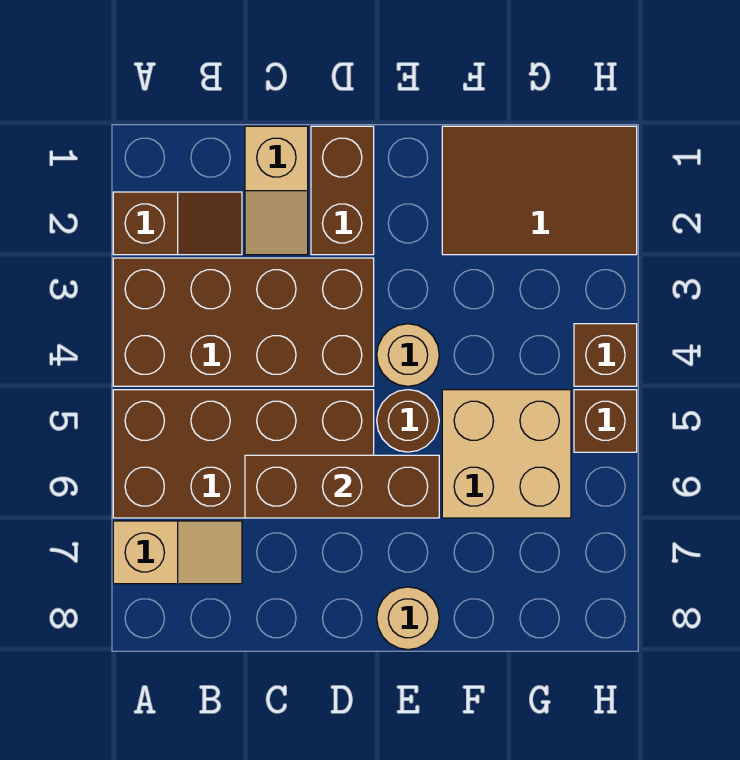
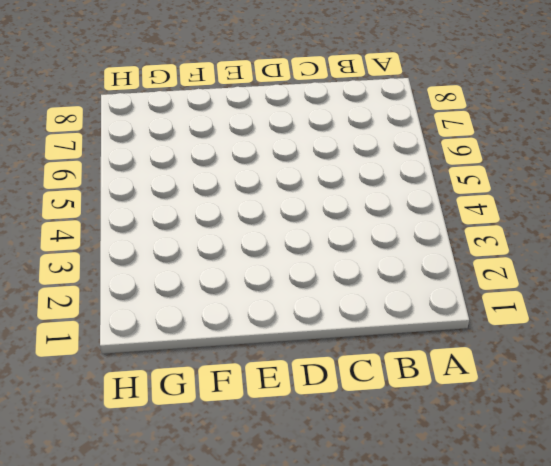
none -> brown slope A2:B2 level 1 top A
none -> brown brick A3:D4 level 1
none -> brown brick A5:D6 level 1

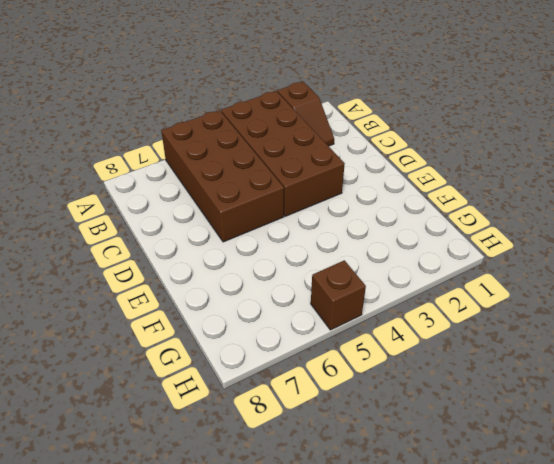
none -> tan slope A7:B7 level 1 top A
none -> tan slope C1:C2 level 1 top 1
none -> brown brick D1:D2 level 1

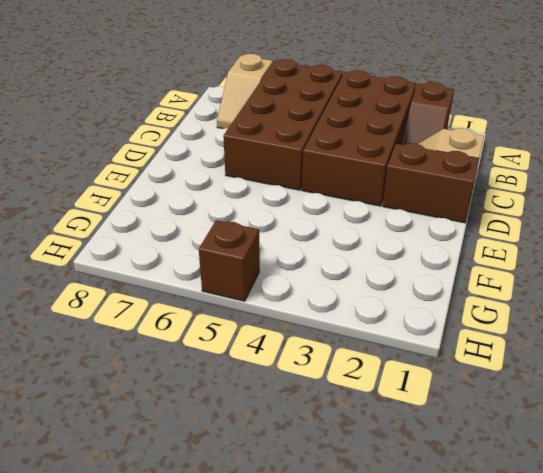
none -> tan round brick E4 level 1
none -> brown round brick E5 level 1
none -> tan round brick E8 level 1

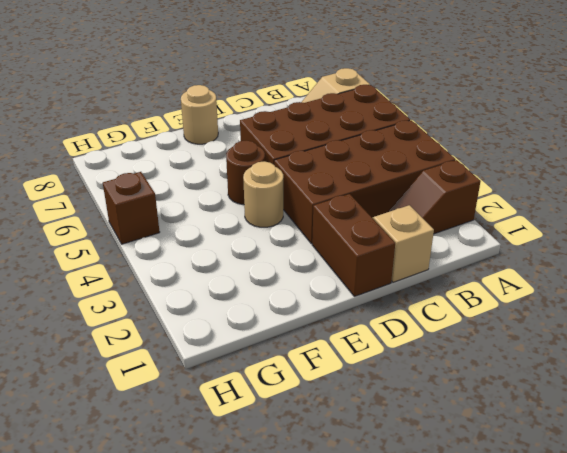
none -> brown tile F1:H2 level 1
none -> tan brick F5:G6 level 1
none -> brown brick H4 level 1

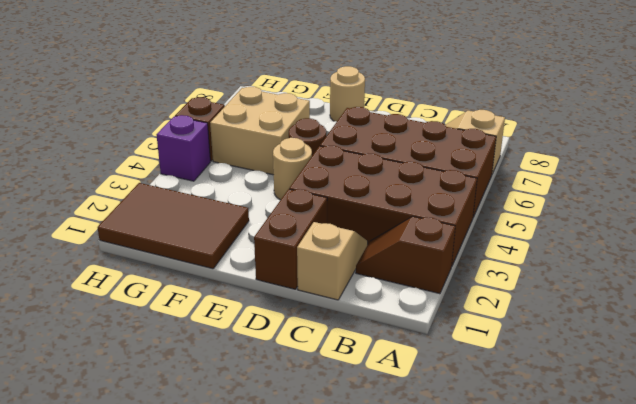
purple brick H4 level 1 -> brown brick H4 level 1
none -> brown brick C6:E6 level 2

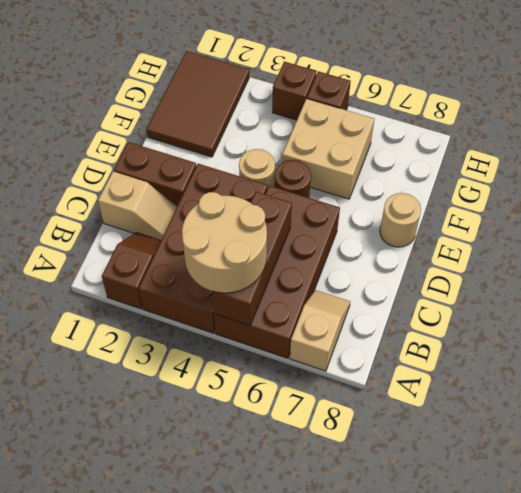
tan round brick A4:B5 level 3 -> none
brown brick A5:C5 level 2 -> brown brick C6:E6 level 2

